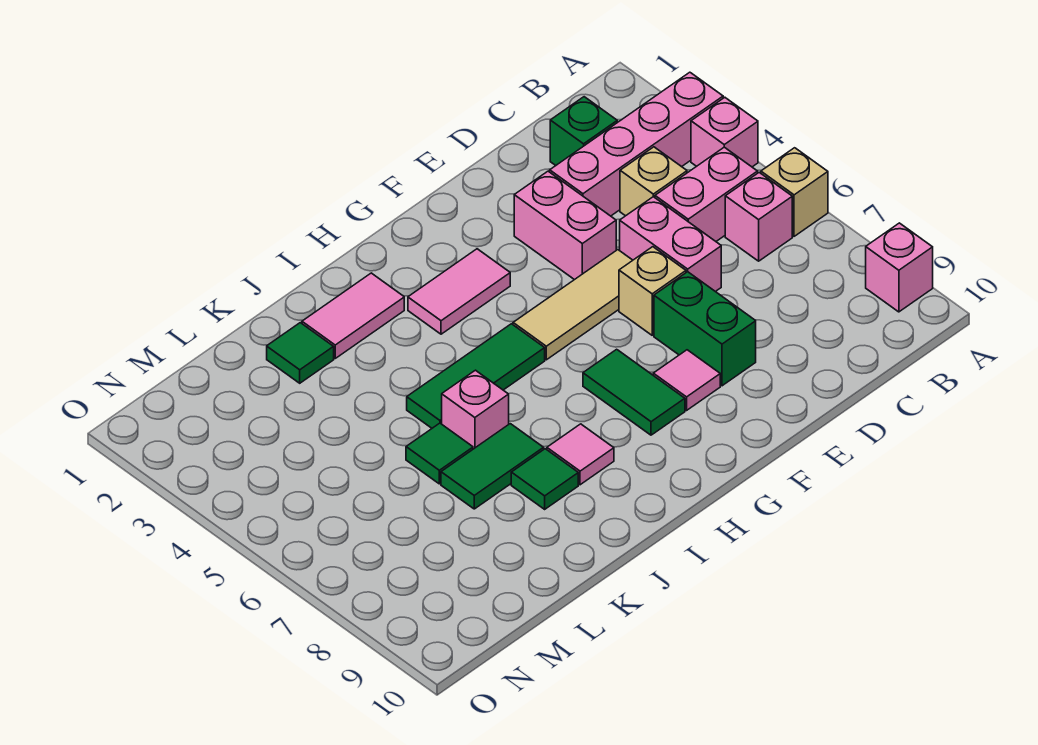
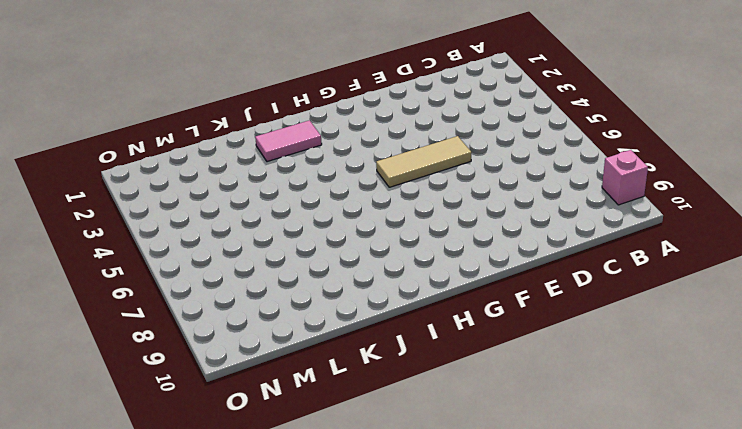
none -> pink brick A3:D3 level 1
none -> pink brick A4 level 1
none -> tan brick A6 level 1

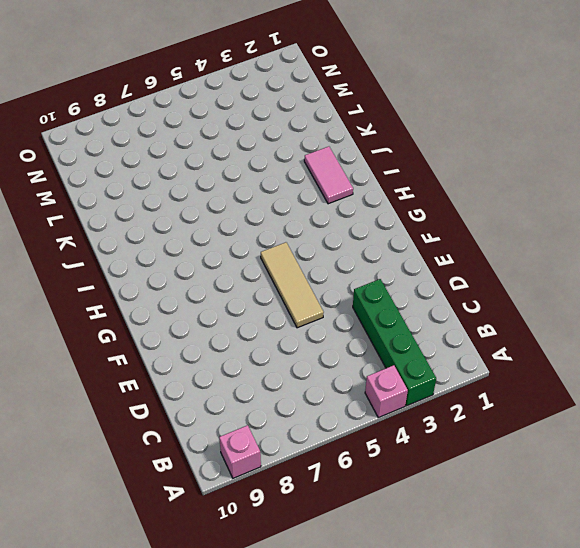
green brick A3:D3 level 1 -> pink brick A3:D3 level 1
none -> tan brick A6 level 1
none -> pink brick B5:C5 level 1
none -> pink brick B6 level 1

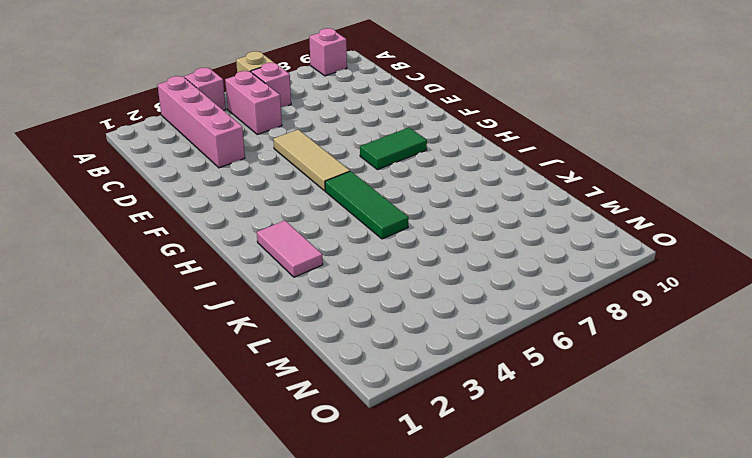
none -> green brick C2 level 1
none -> tan brick C4 level 1
none -> pink brick D5:D6 level 1

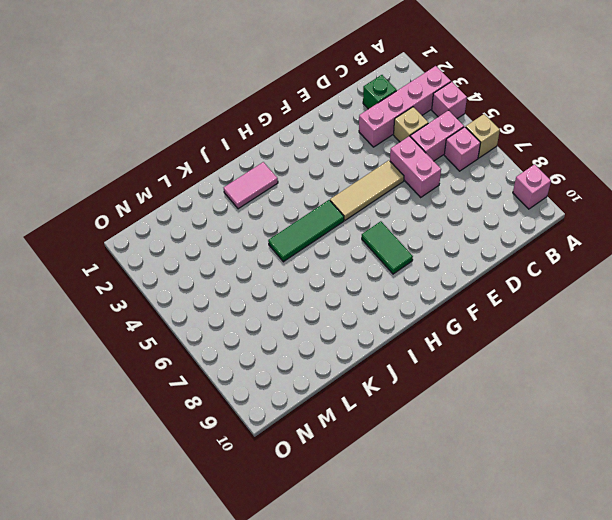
none -> pink brick E3:E4 level 1
none -> tan brick E6 level 1
none -> green brick E7:E8 level 1

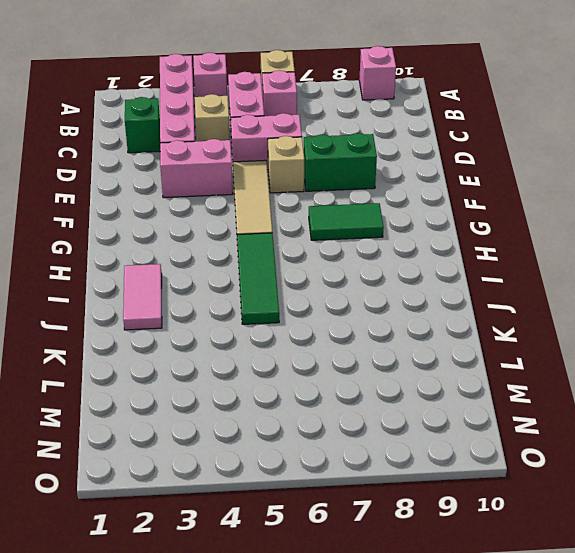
none -> pink tile F8 level 1
none -> pink tile G3:H3 level 1
none -> pink tile I8 level 1

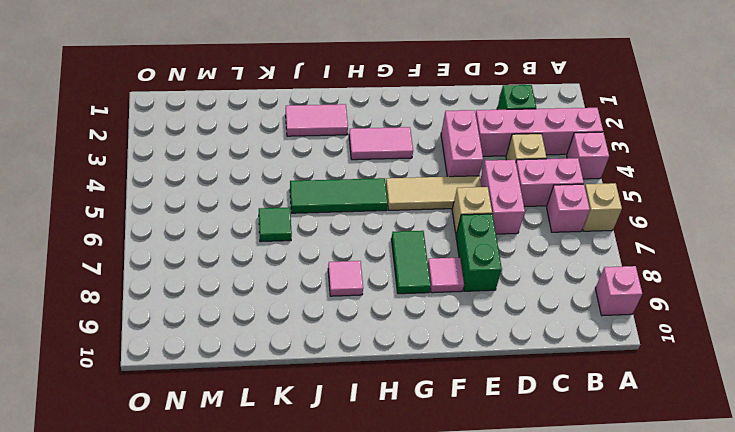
none -> pink brick J6 level 1
none -> green tile J7:K7 level 1
none -> green tile J8 level 1

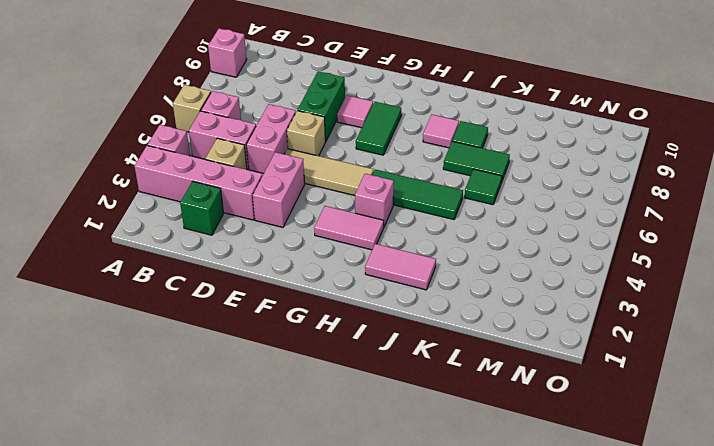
pink brick H4 level 1 -> pink brick J6 level 1
none -> green tile K2 level 1

